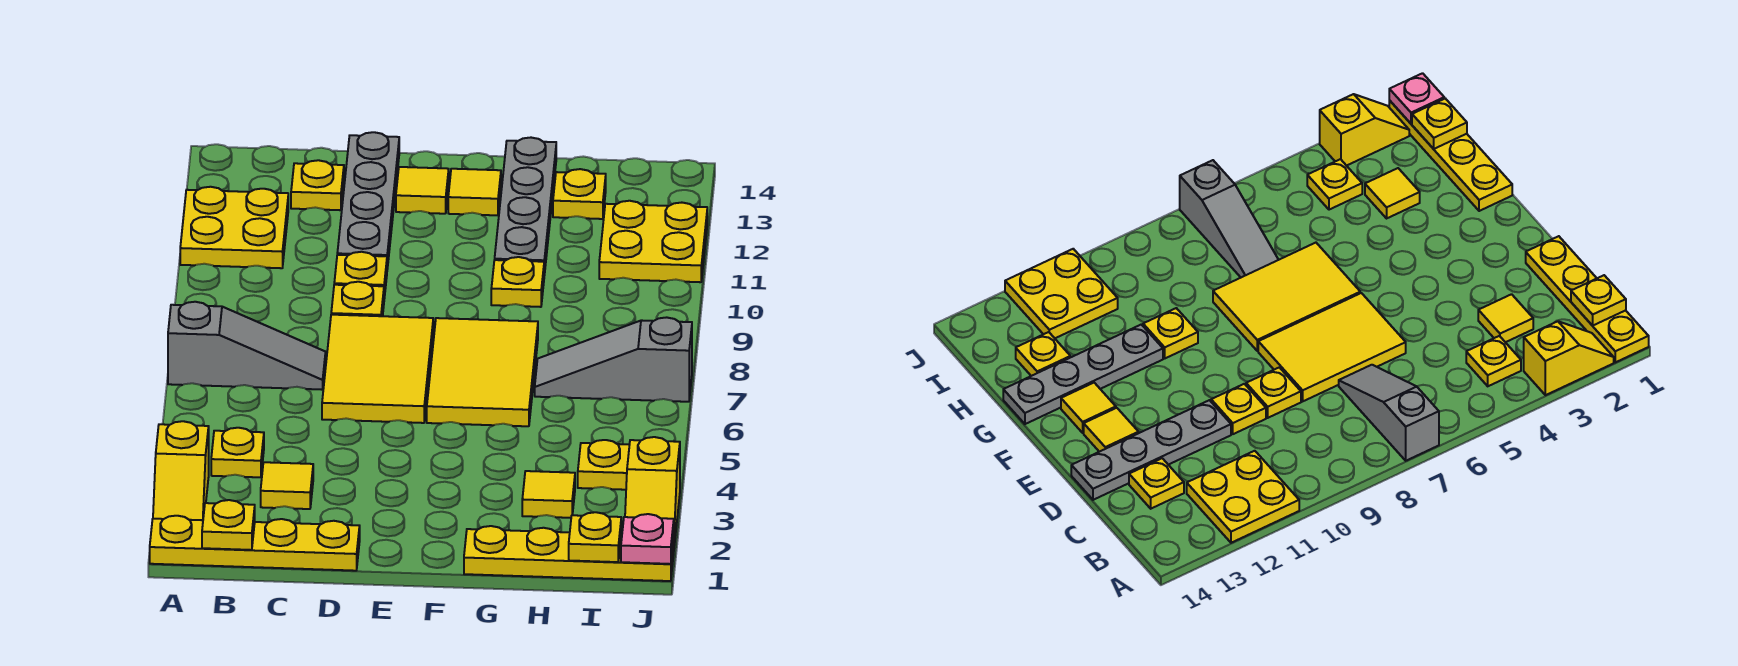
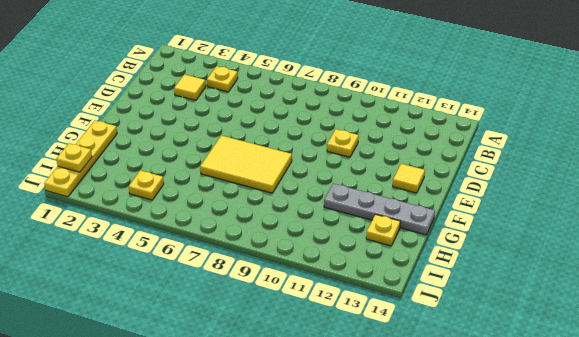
none -> yellow plate A1:D1 level 1
none -> yellow slope A2:A3 level 1 top 3
none -> grey slope A7:C7 level 1 top A

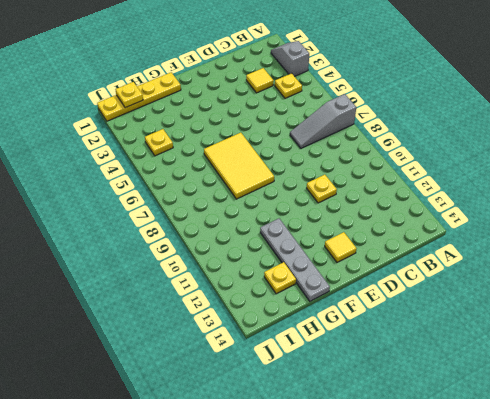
grey slope A2:A3 level 1 top 3 -> yellow slope A2:A3 level 1 top 3
none -> yellow plate A1:D1 level 1
none -> yellow plate A11:B12 level 1
none -> yellow plate C13 level 1

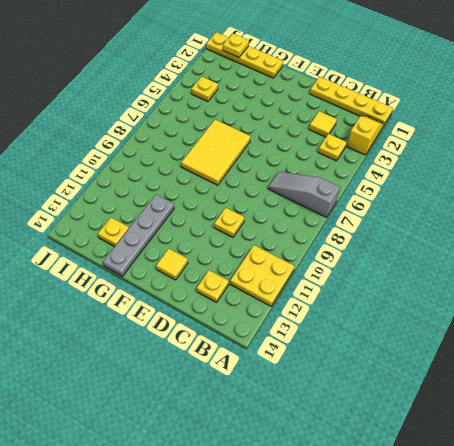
none -> yellow tile D6:E8 level 1
none -> yellow plate D9 level 1
none -> grey plate D11:D14 level 1

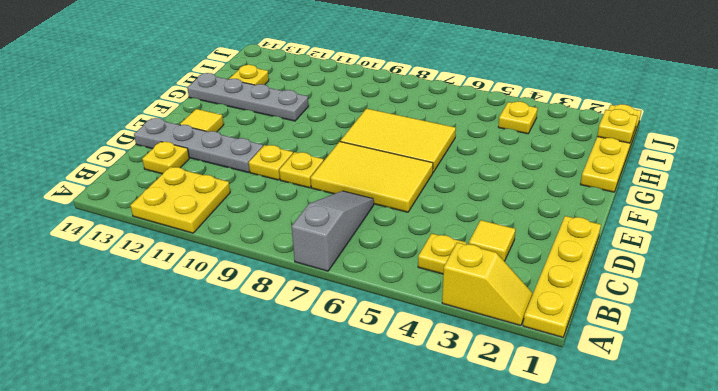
none -> yellow tile F13 level 1
none -> yellow plate G10 level 1
none -> yellow tile H3 level 1

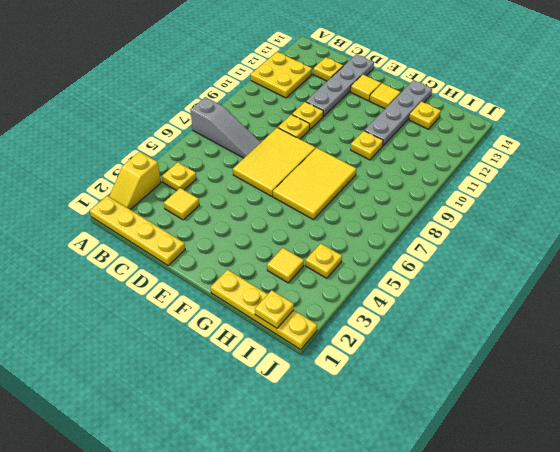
none -> grey slope H7:J7 level 1 top J
none -> yellow plate I11:J12 level 1
none -> yellow slope J2:J3 level 1 top 3

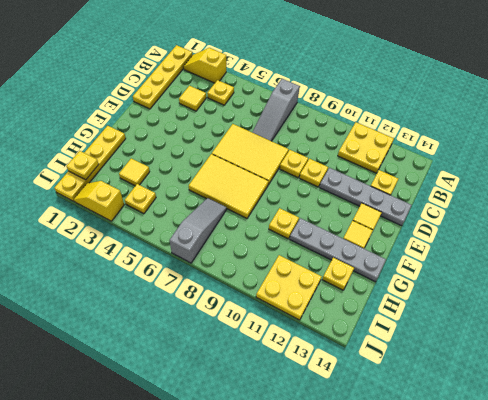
none -> yellow plate B1 level 2
none -> pink plate J1 level 2

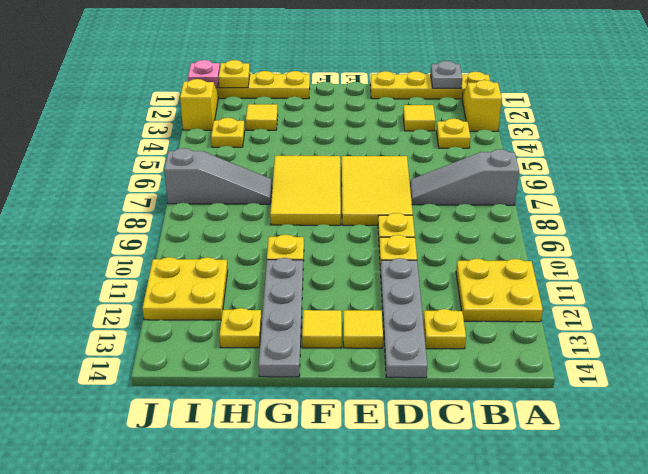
grey plate B1 level 2 -> yellow plate B1 level 2

